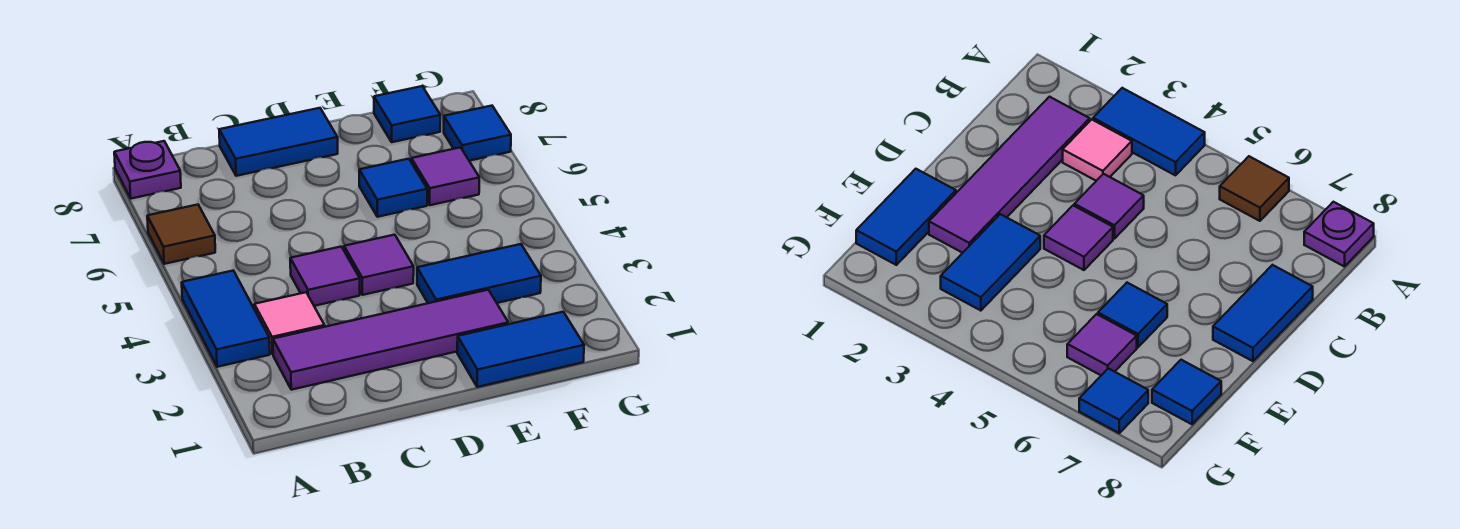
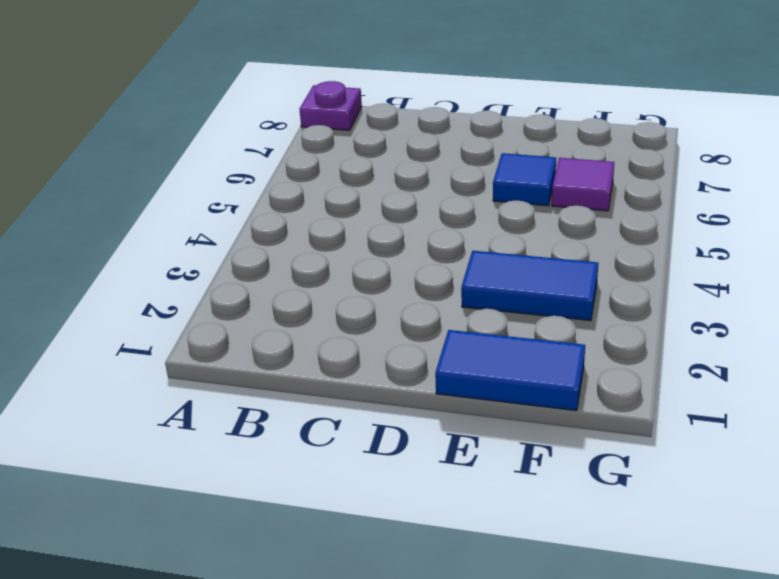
none -> blue tile A3:A4 level 1
none -> brown tile A6 level 1
none -> purple tile B2:E2 level 1

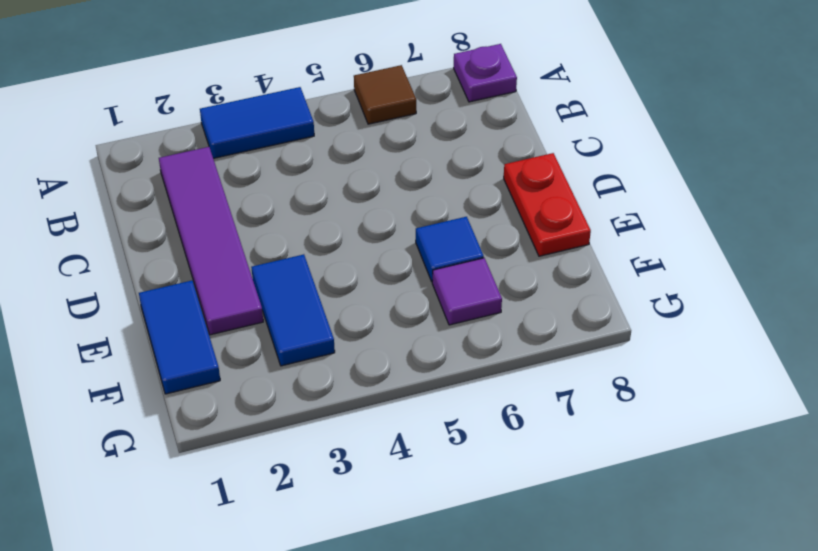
red plate D8:E8 level 1 -> blue tile C8:D8 level 1
none -> pink tile B3 level 1
none -> purple tile C4 level 1
none -> purple tile D4 level 1

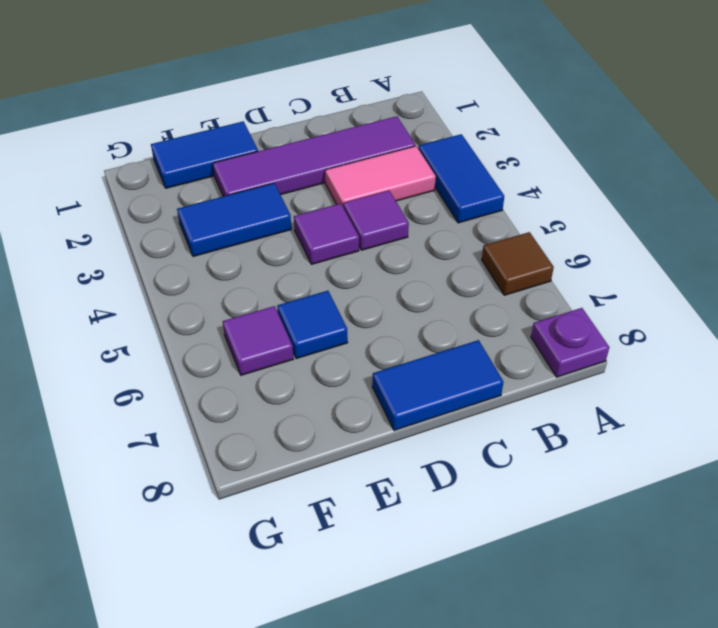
pink tile B3:C3 level 1 -> pink tile B3 level 1
none -> blue tile F8 level 1
none -> blue tile G7 level 1

